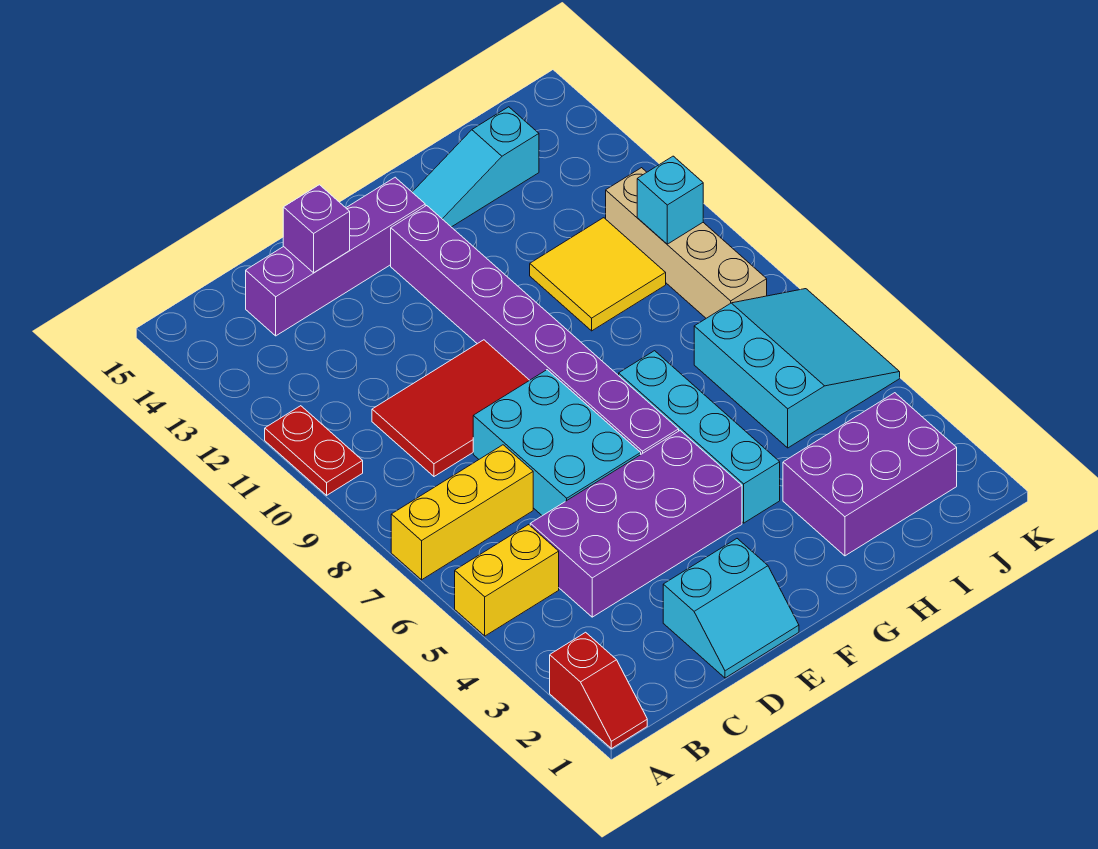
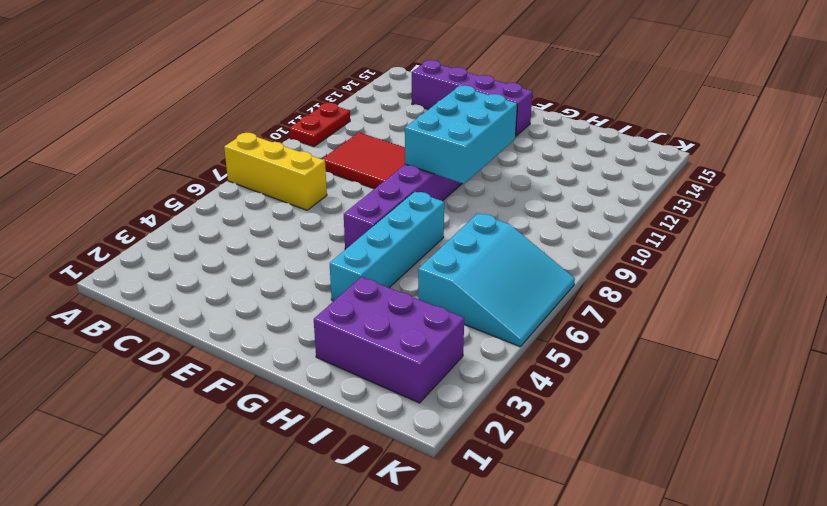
cyan brick F9:G11 level 2 -> cyan brick D6:E8 level 1
none -> red slope A1:A2 level 1 top 2
none -> yellow brick A5:B5 level 1
none -> purple brick C4:F5 level 1

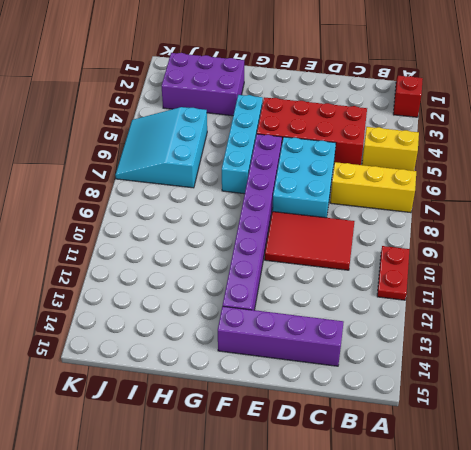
red brick C4:F5 level 1 -> purple brick C4:F5 level 1
none -> cyan slope D1:E2 level 1 top 2
none -> cyan slope G14:I14 level 1 top I
none -> yellow tile H10:I11 level 1

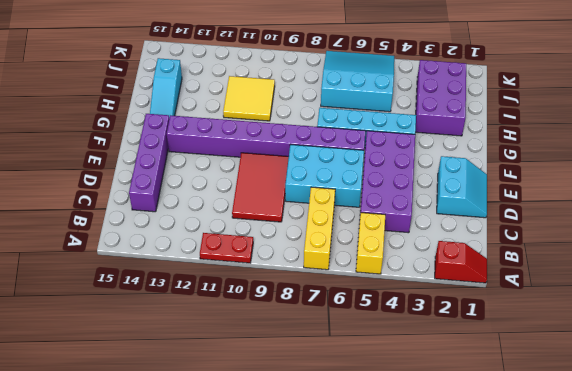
none -> tan brick J8:J11 level 1
none -> purple brick D14 level 2
none -> cyan brick J10 level 2

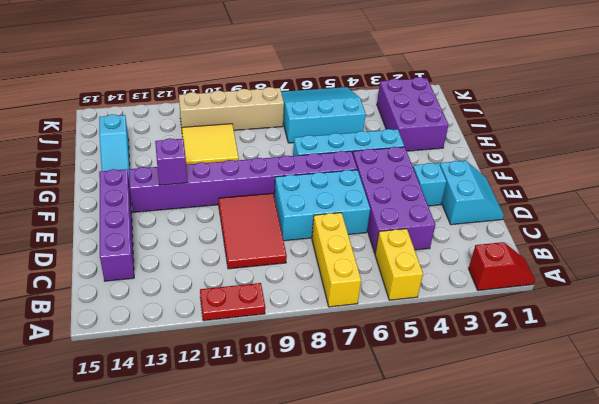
cyan brick E3 level 1 -> cyan brick J10 level 2
purple brick F12 level 2 -> purple brick D14 level 2

